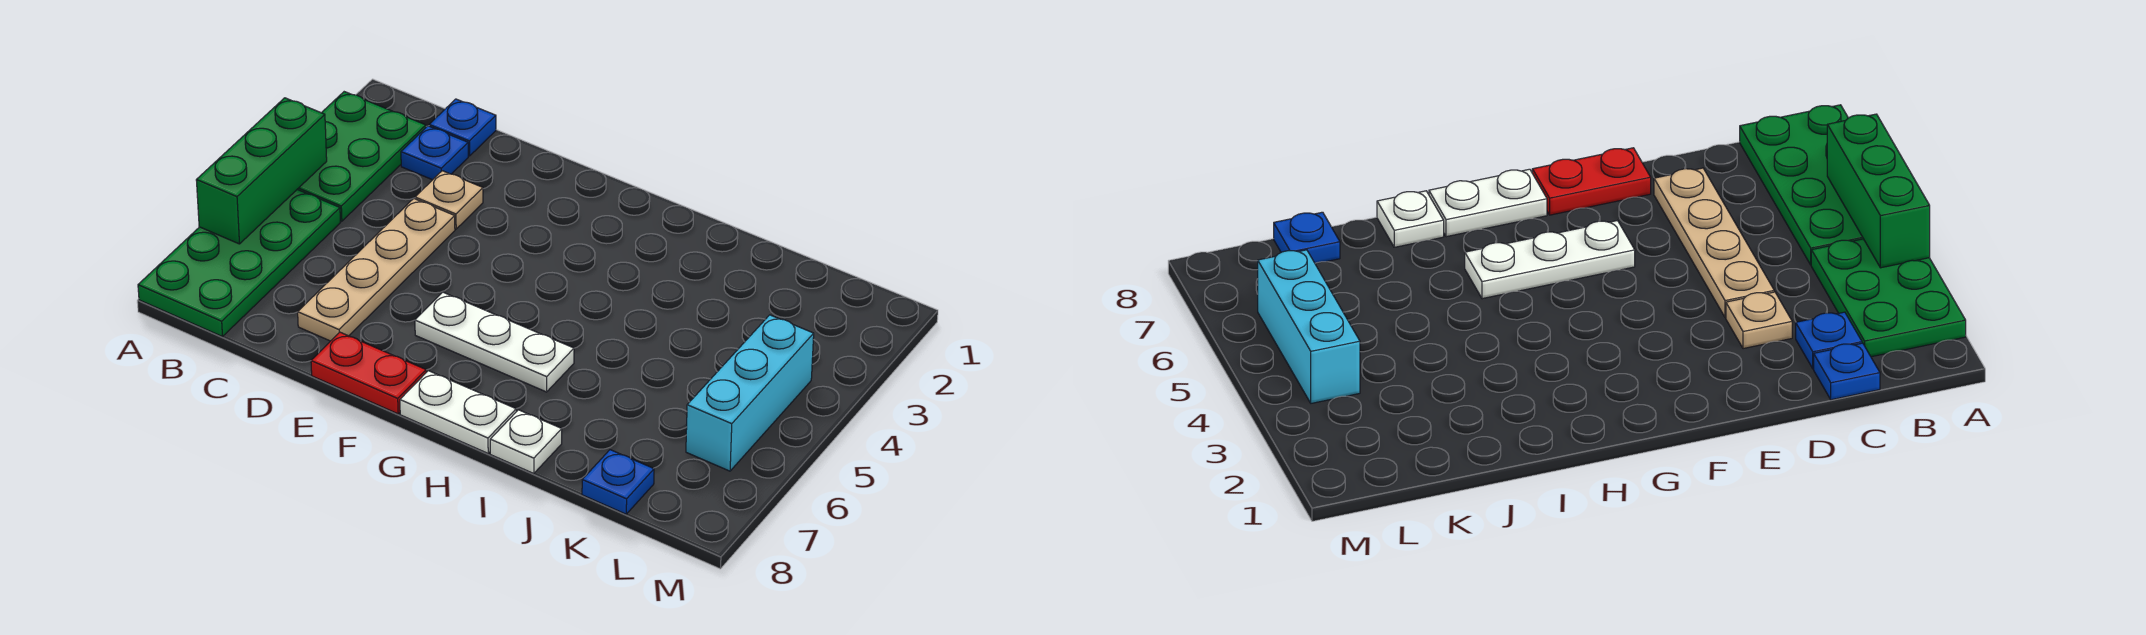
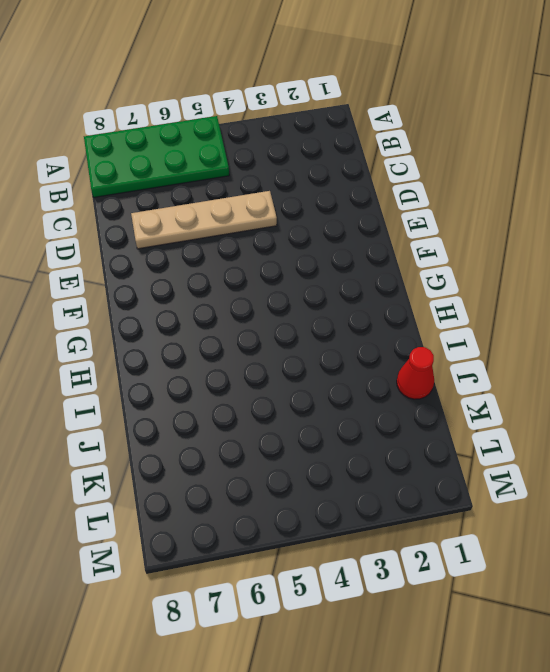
red cone J1 level 1 -> none
none -> green plate A2:B4 level 1
none -> blue plate C1 level 1
none -> blue plate C2 level 1

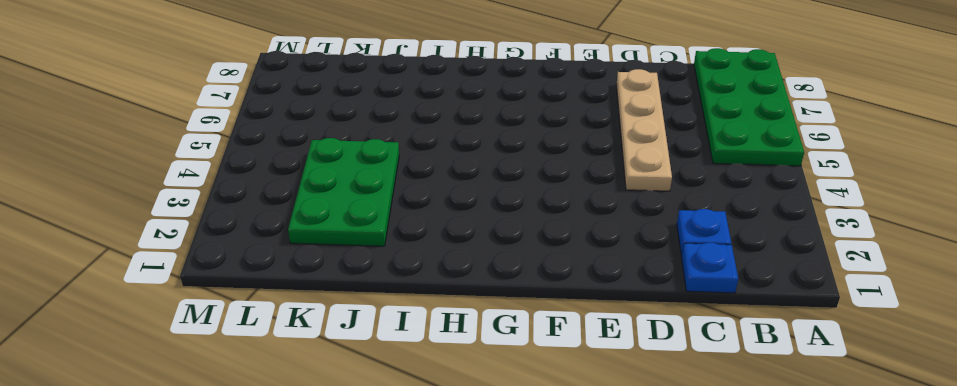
green plate J2:K4 level 1 -> green plate A2:B4 level 1
none -> tan plate D3 level 1
none -> red plate E8:F8 level 1
none -> white plate F6:H6 level 1

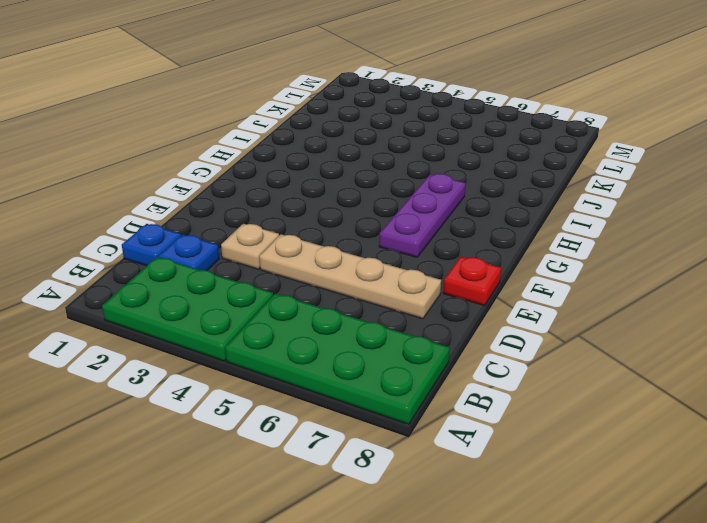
red plate E8 level 1 -> red plate E8:F8 level 1
purple plate F6:H6 level 1 -> white plate F6:H6 level 1
none -> white plate G8:H8 level 1
none -> white plate I8 level 1
none -> blue plate K8 level 1

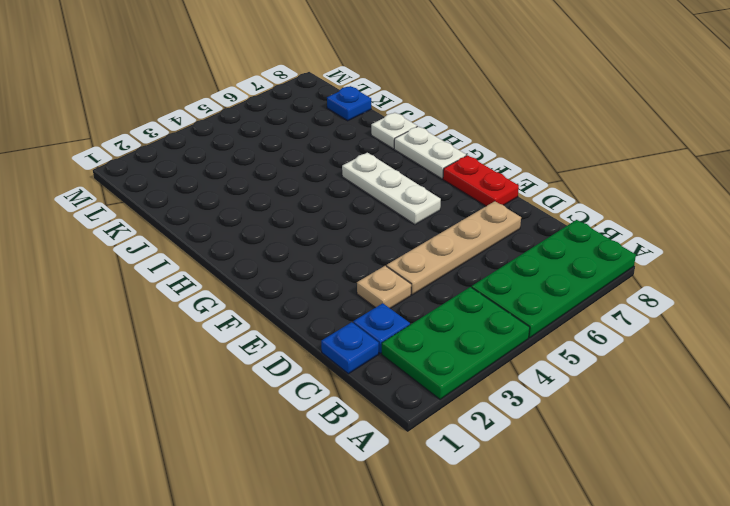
none -> cyan brick L4:L6 level 1
none -> green brick A4:A6 level 2

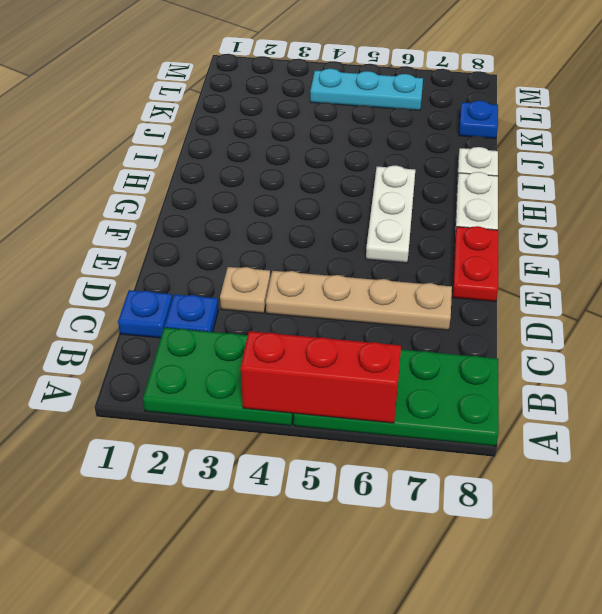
red brick A4:A6 level 2 -> green brick A4:A6 level 2
cyan plate L4:L6 level 1 -> cyan brick L4:L6 level 1

